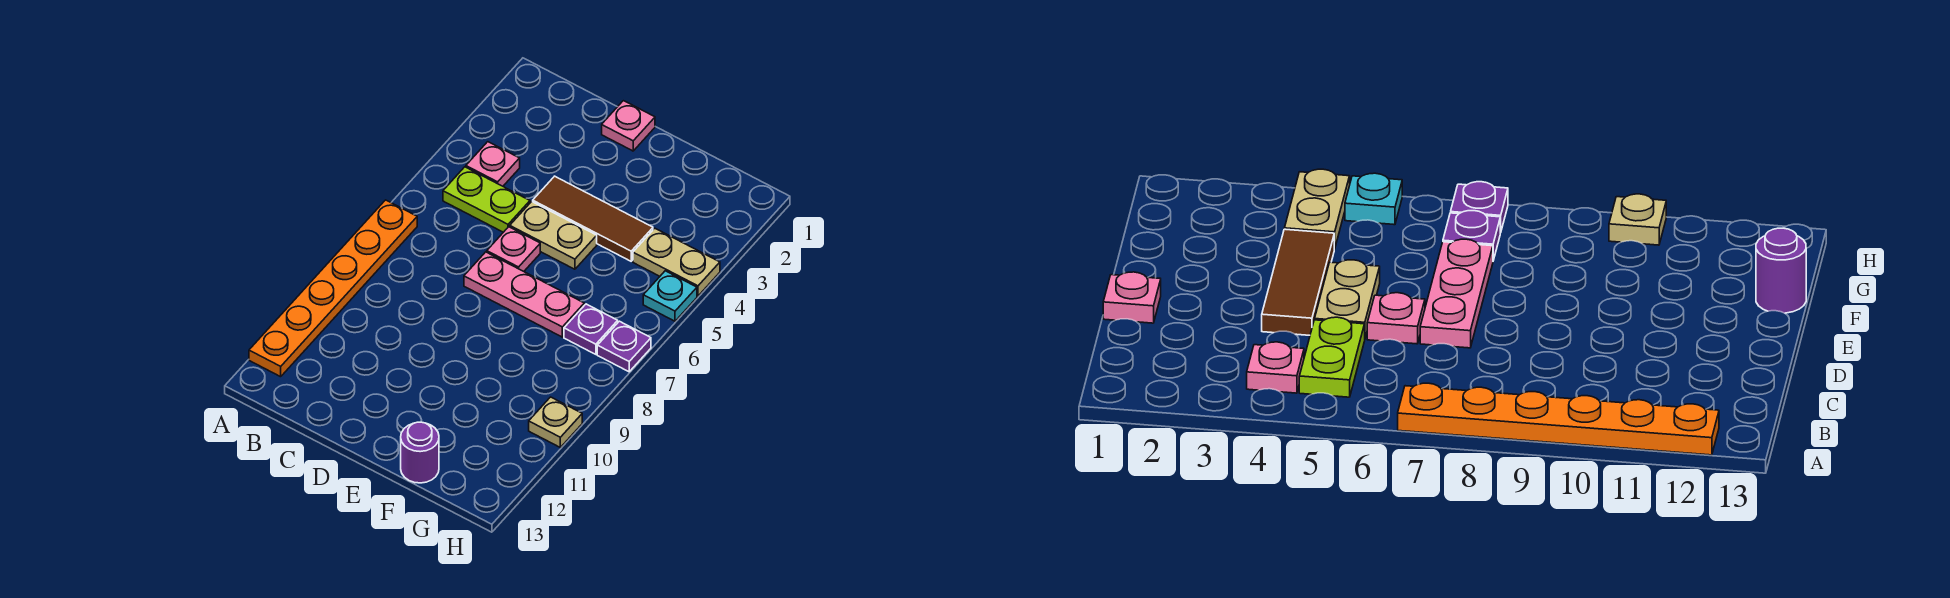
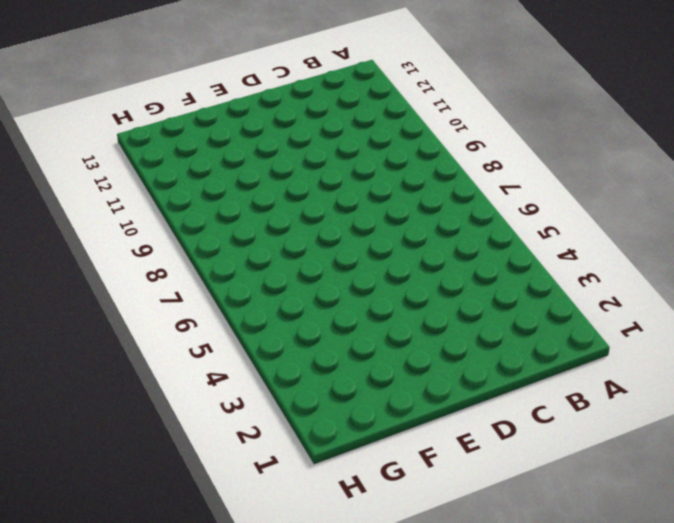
none -> orange plate A7:A12 level 1
none -> pink plate B4 level 1
none -> lime plate B5:C5 level 1

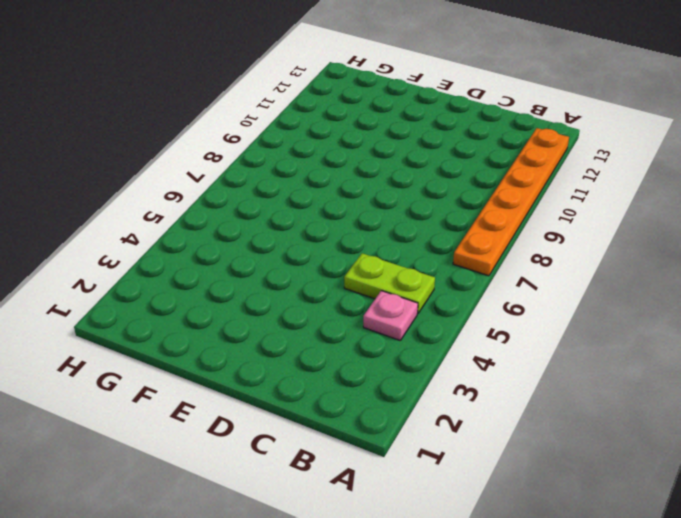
none -> pink plate D1 level 1
none -> brown tile D4:F4 level 1
none -> tan plate D5:E5 level 1

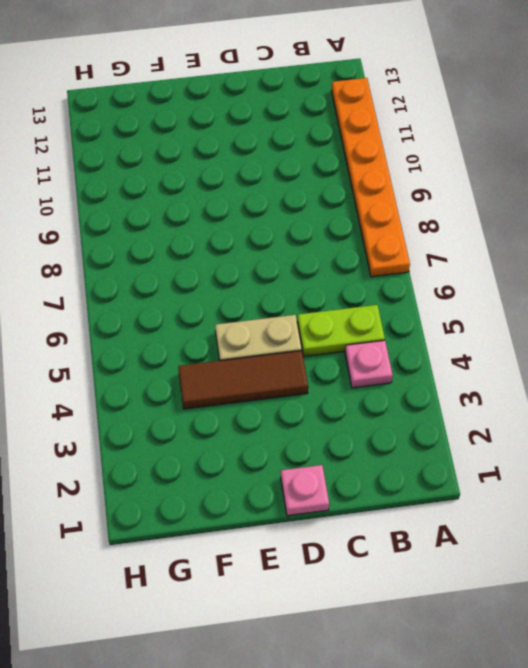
none -> pink plate D6 level 1
none -> pink plate D7:F7 level 1
none -> purple round brick F13 level 1

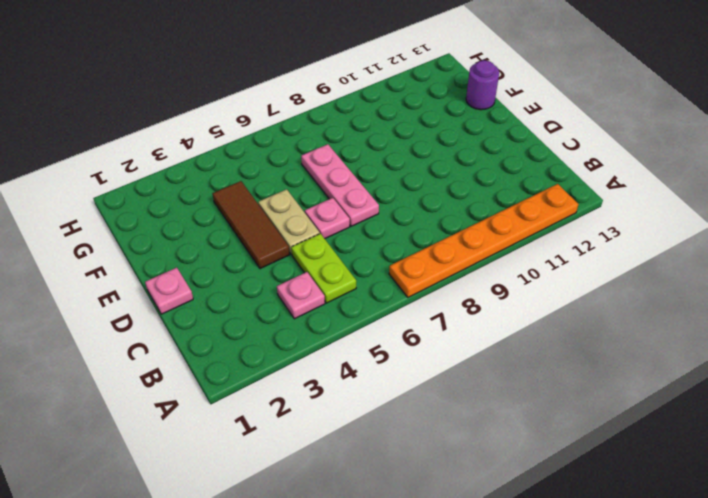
none -> tan plate G4:H4 level 1
none -> purple plate G7 level 1
none -> cyan plate H5 level 1

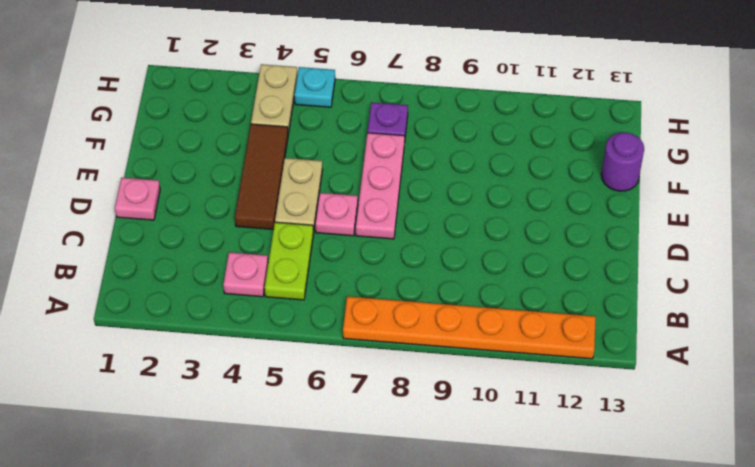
none -> purple plate H7 level 1
none -> tan plate H10 level 1

